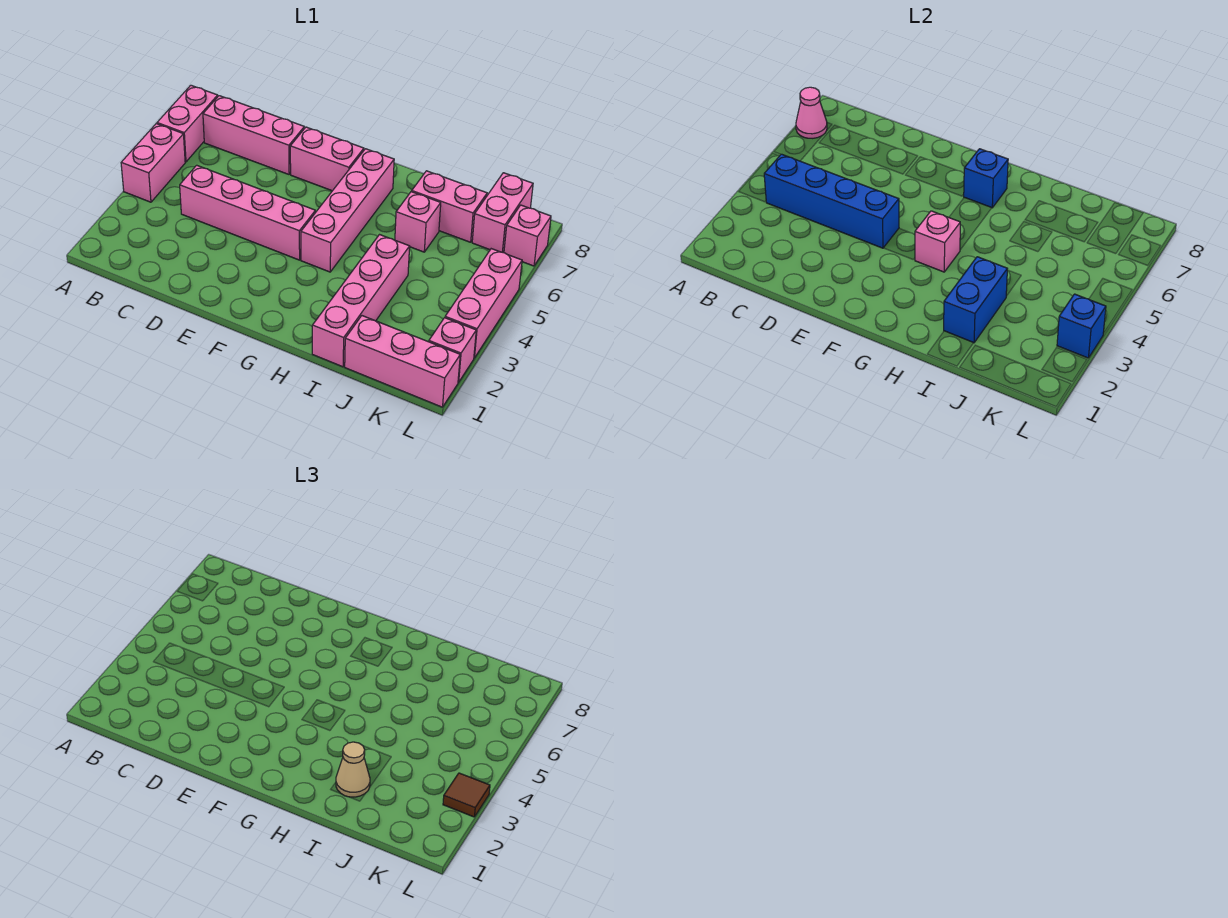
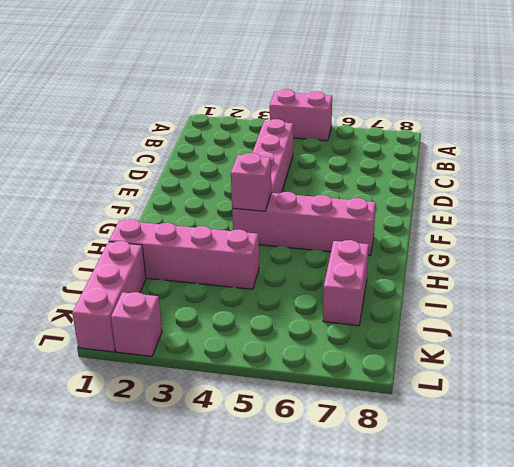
none -> pink brick A6:A7 level 1
none -> pink brick B7:D7 level 1
none -> pink brick E7:F7 level 1

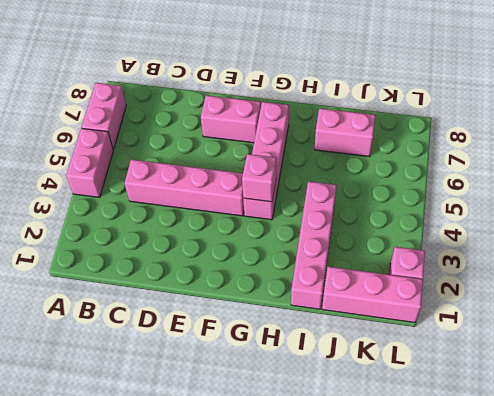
none -> pink brick B7:D7 level 1
none -> pink brick I6 level 1
none -> pink brick K7:K8 level 1

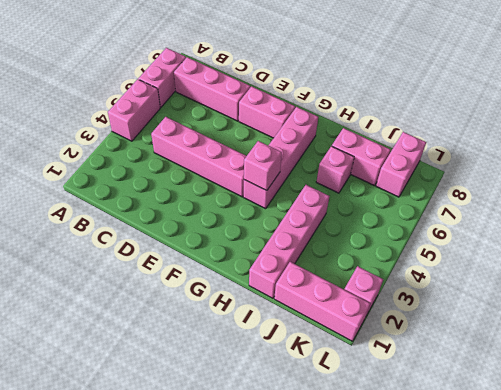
none -> pink brick L3:L5 level 1
none -> pink brick L7 level 1
none -> pink cone A7 level 2

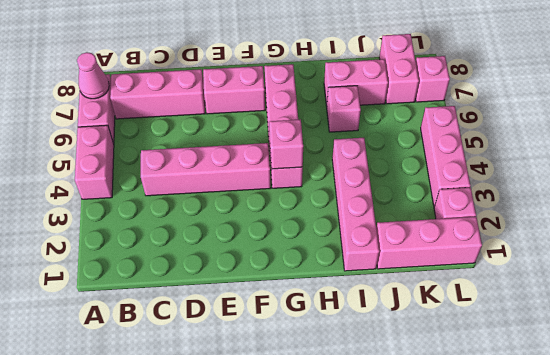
none -> blue brick B4:E4 level 2
none -> blue brick G7 level 2
none -> blue brick I2:I3 level 2

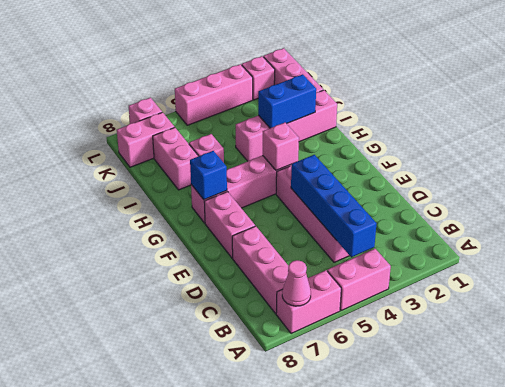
none -> blue brick L3 level 2
none -> tan cone I2 level 3
none -> brown tile L3 level 3

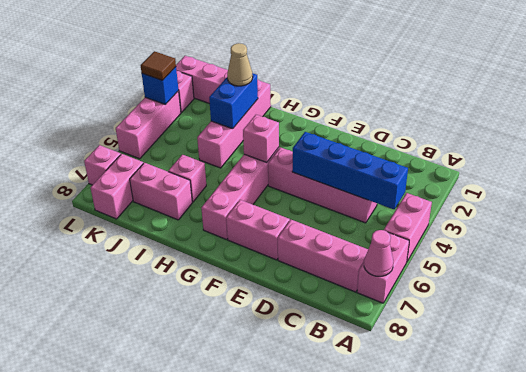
none -> blue brick G7 level 2

